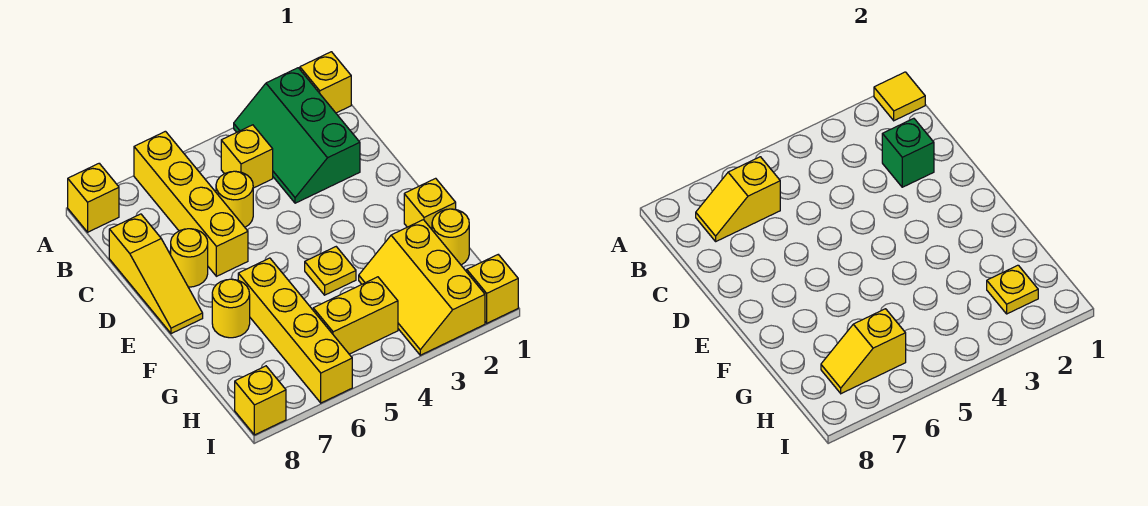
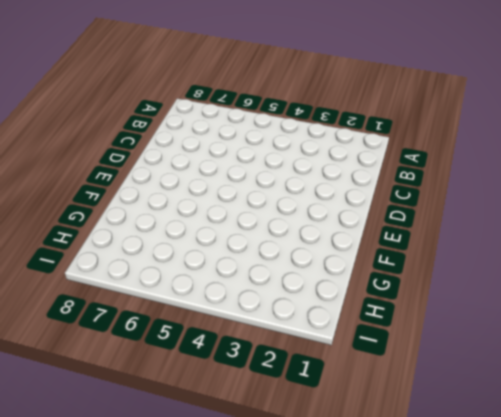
none -> yellow brick A1 level 1
none -> green slope A2:C3 level 1 top 2
none -> yellow brick A6:D6 level 1

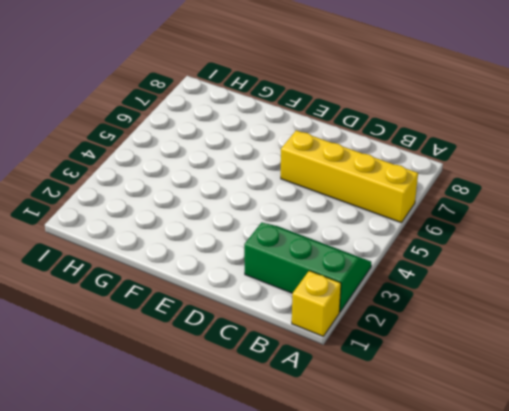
none -> yellow brick A8 level 1
none -> yellow brick B4 level 1
none -> yellow round brick C5 level 1

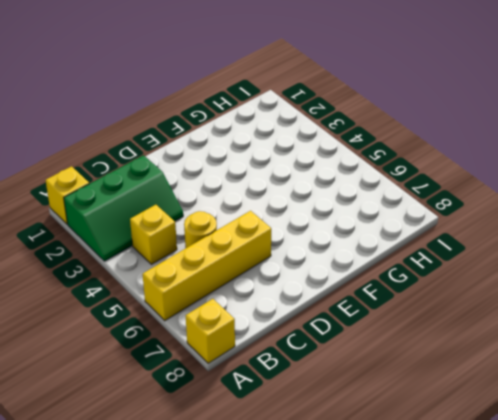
none -> yellow slope C8:E8 level 1 top C
none -> yellow round brick D7 level 1
none -> yellow brick F1 level 1

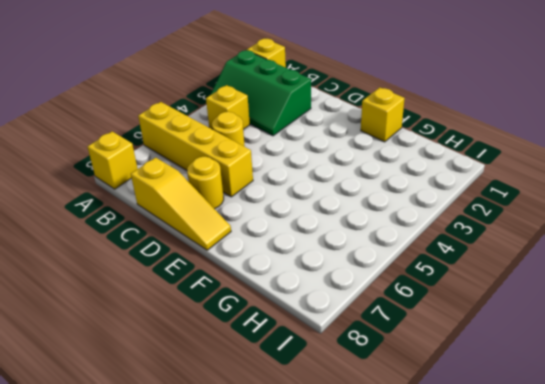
none -> yellow plate F4 level 1
none -> yellow brick F6:I6 level 1
none -> yellow round brick F7 level 1

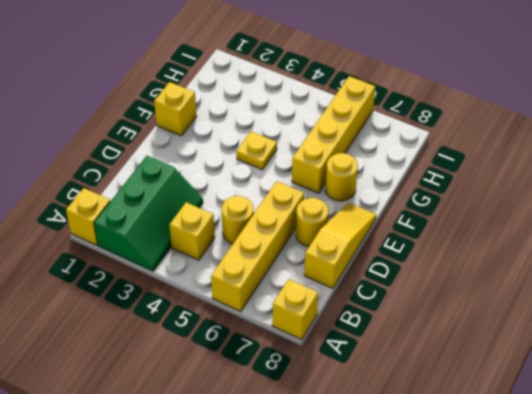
none -> yellow round brick G1 level 1
none -> yellow slope G2:I3 level 1 top 2
none -> yellow brick H4:H5 level 1

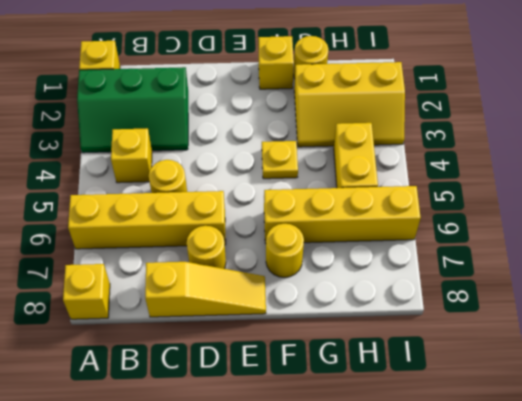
none -> yellow brick I1 level 1
none -> yellow brick I8 level 1
none -> yellow tile A1 level 2

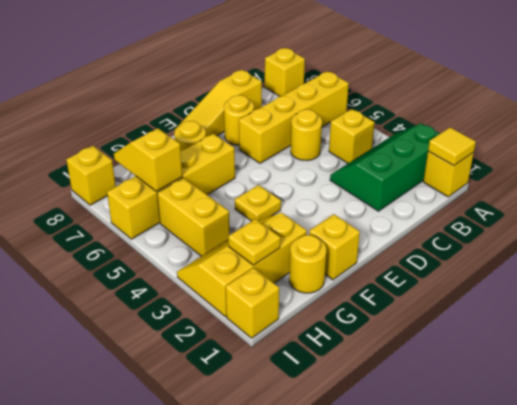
none -> yellow slope B6:B7 level 2 top 6
none -> green brick C2 level 2

